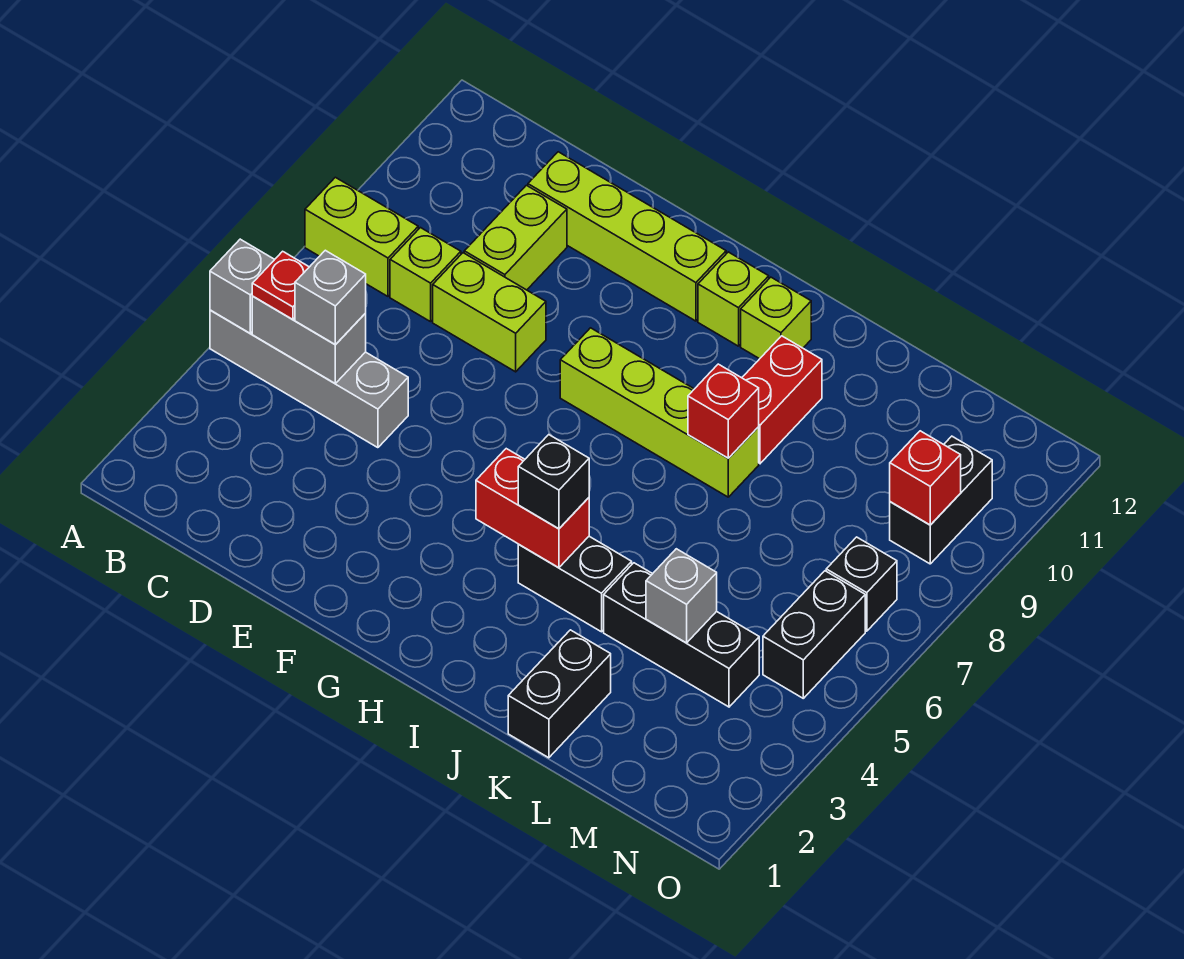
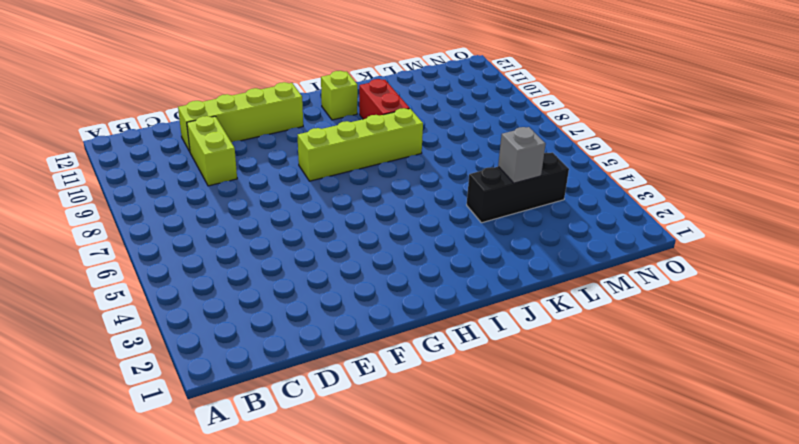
none -> grey brick A5:D5 level 1
none -> lime brick A8:B8 level 1
none -> lime brick C8 level 1

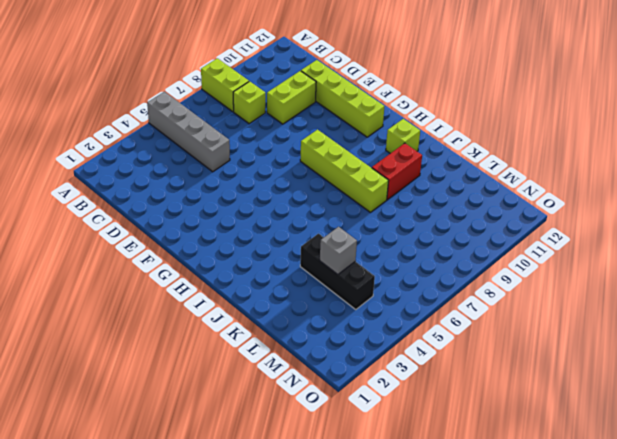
none -> lime brick D8:E8 level 1
none -> lime brick H11 level 1
none -> black brick I4:J4 level 1

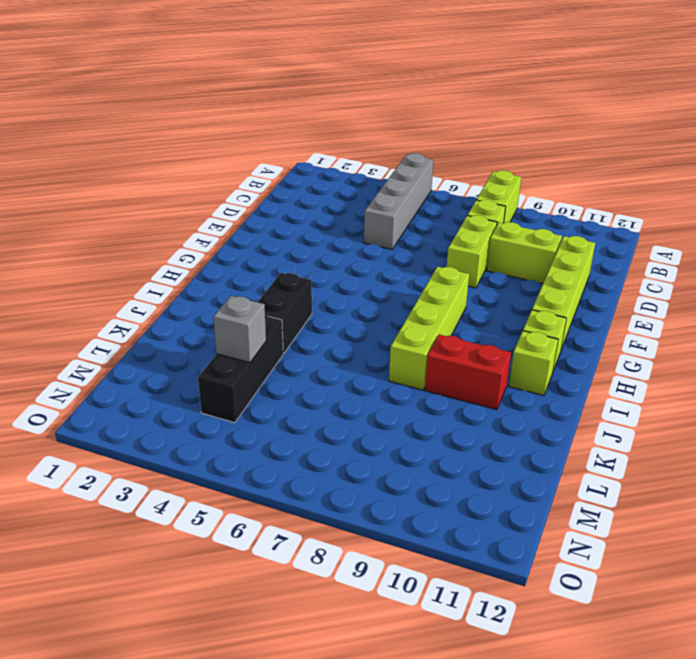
none -> black brick K1:K2 level 1
none -> black brick N5:N6 level 1
none -> black brick N7 level 1

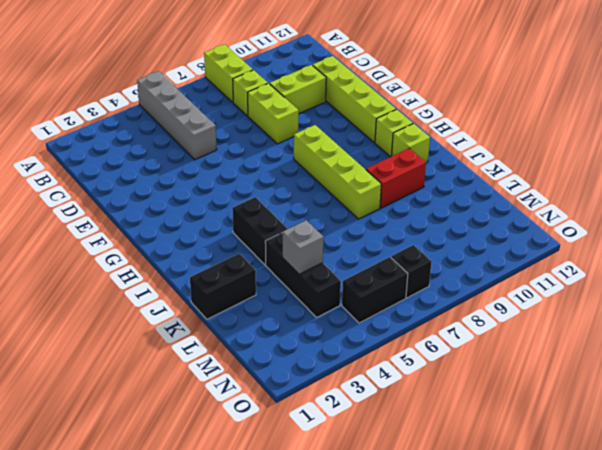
none -> black brick N9:N10 level 1
none -> grey brick A5 level 2
none -> grey brick B5:C5 level 2

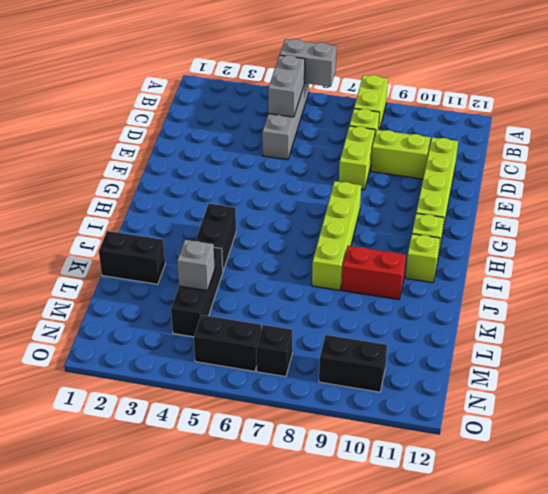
grey brick A5:A6 level 2 -> grey brick A5 level 2
none -> red brick H4:I4 level 2
none -> red brick J8 level 2
none -> red brick N9 level 2

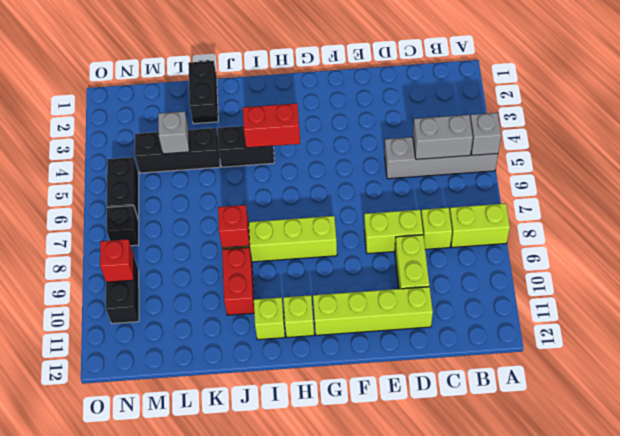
none -> red plate B5 level 3
none -> grey brick C5 level 3
none -> black brick I4 level 3

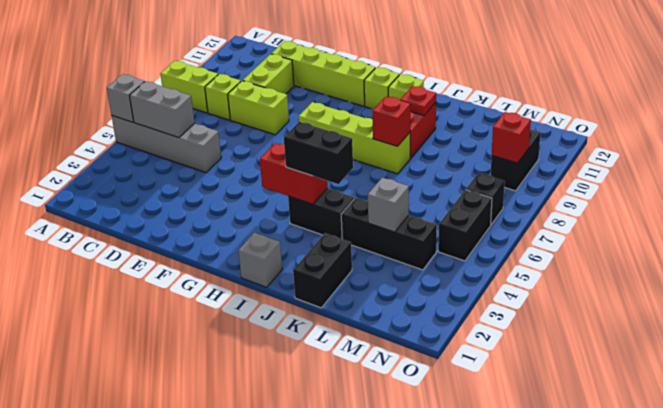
grey brick I1 level 1 -> grey brick C5 level 3
black brick I4:J4 level 3 -> black brick I4 level 3
red plate J10 level 2 -> red plate B5 level 3

